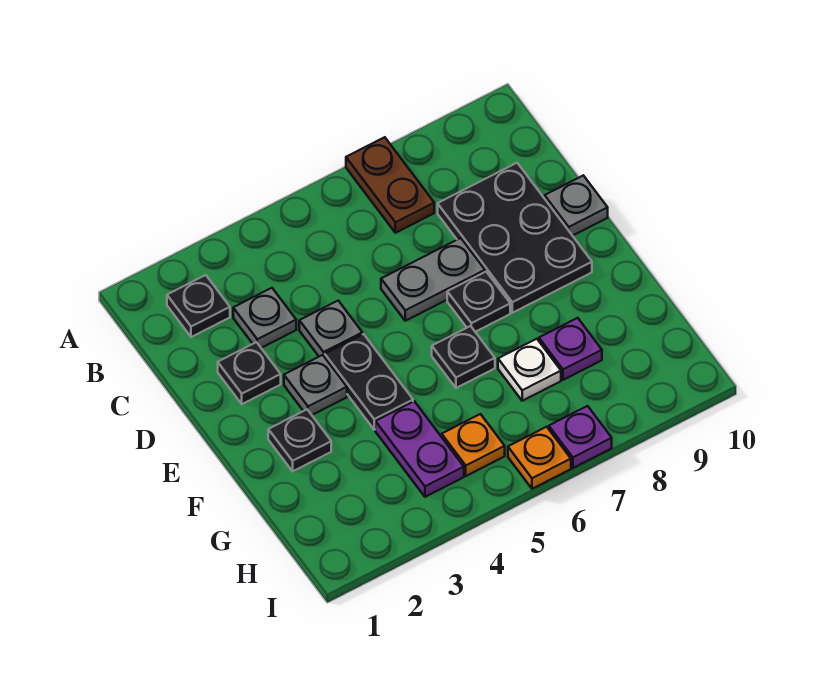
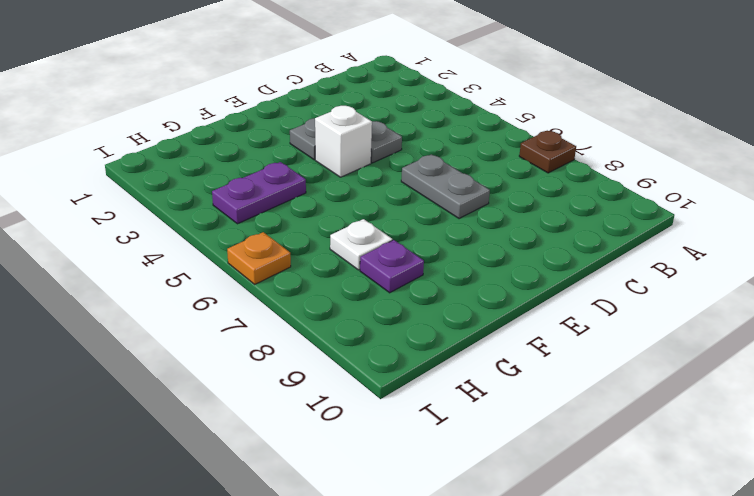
brown plate A7 level 1 -> brown plate A7:B7 level 1
white brick E4 level 1 -> black plate E4:F4 level 1
none -> black plate B2 level 1
none -> grey plate C3 level 1
none -> black plate C8:E9 level 1

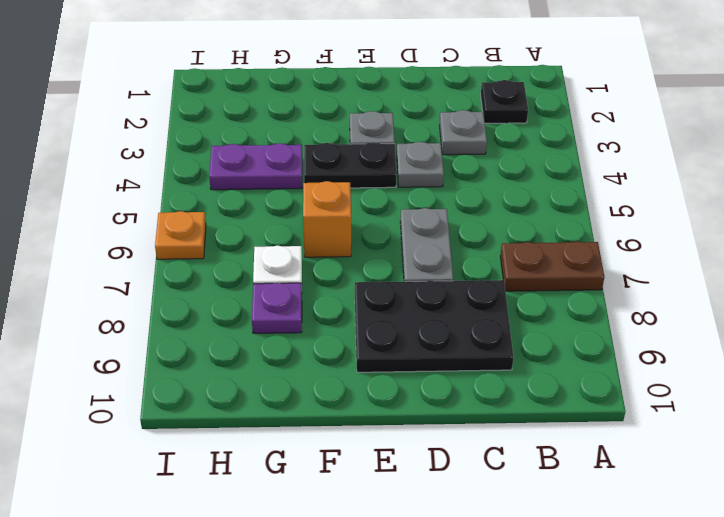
orange brick F6 level 1 -> black plate F6 level 1
none -> black plate D2 level 1
none -> grey plate D10 level 1
none -> black plate E7 level 1

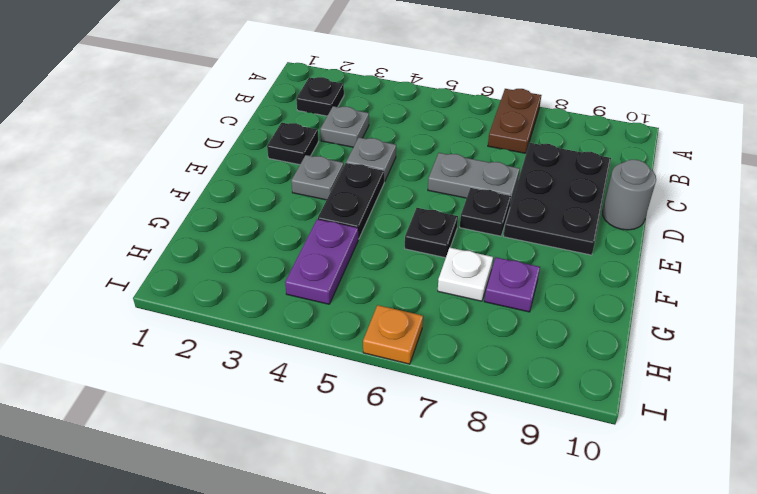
grey round brick D10 level 1 -> grey plate D10 level 1
none -> black plate F2 level 1
none -> orange plate H5 level 1
none -> purple plate I7 level 1

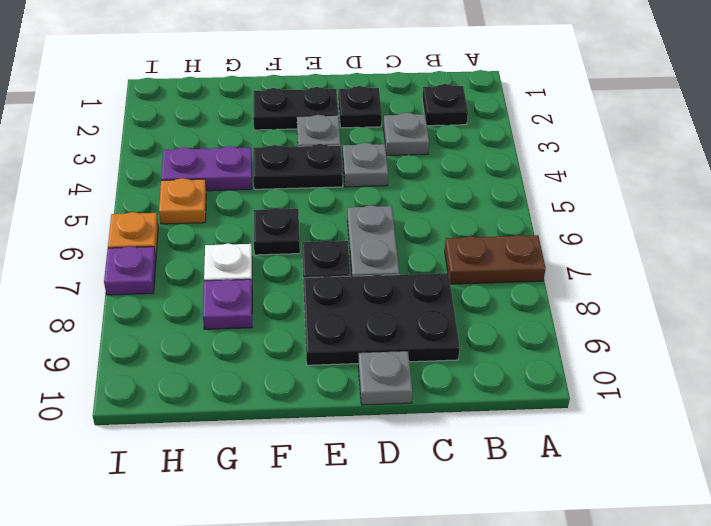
black plate E2:F2 level 1 -> black plate F2 level 1

